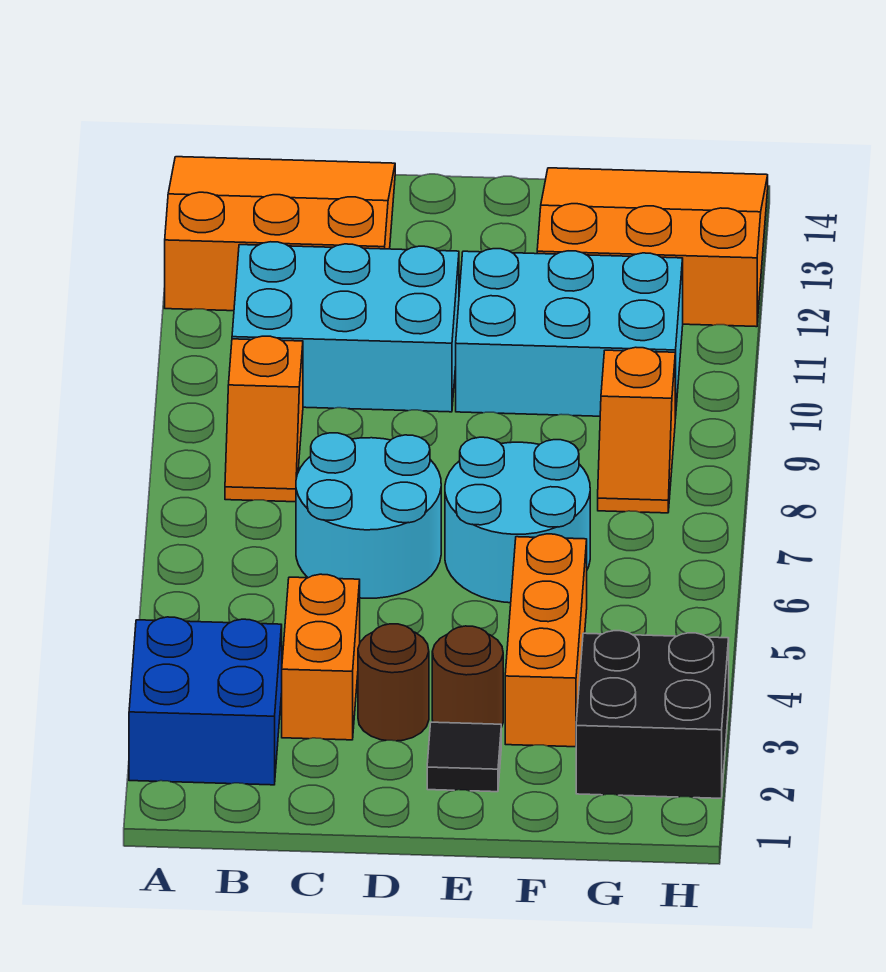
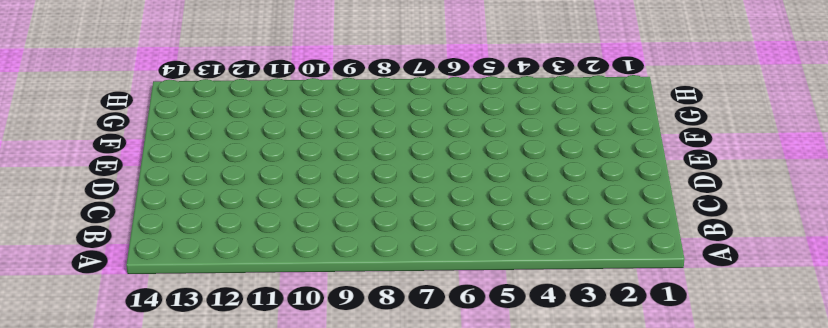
none -> blue brick A2:B3 level 1
none -> orange slope A12:C14 level 1 top 12
none -> orange slope B8:B9 level 1 top 9

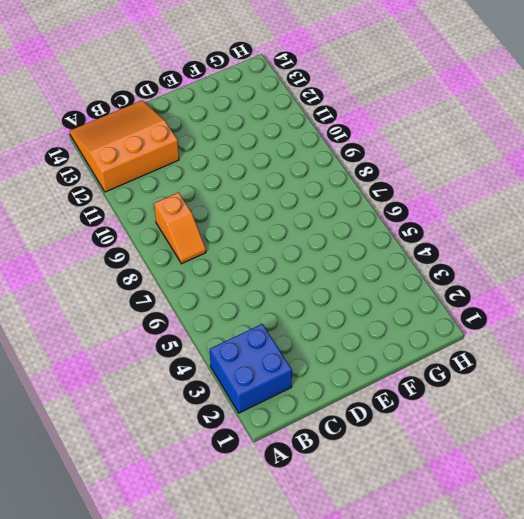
none -> cyan brick B10:D11 level 1
none -> orange brick C3:C4 level 1
none -> cyan round brick C6:D7 level 1

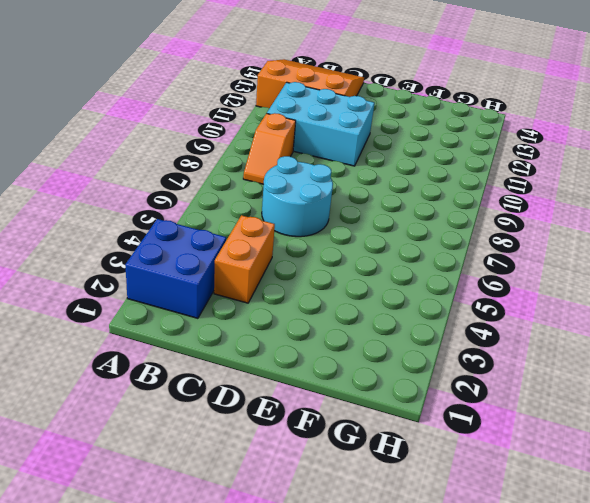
none -> brown round brick D3 level 1
none -> black tile E2 level 1
none -> brown round brick E3 level 1

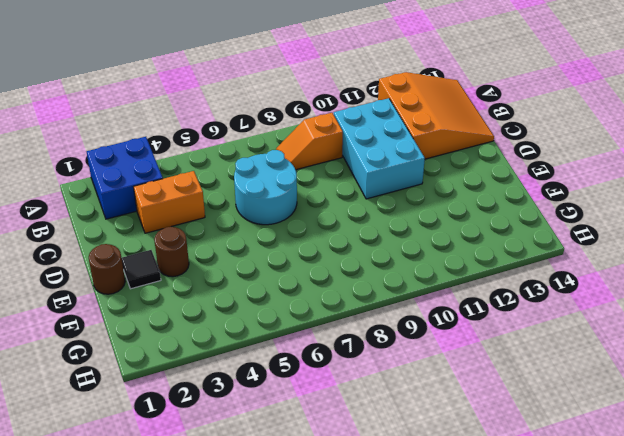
brown round brick E1 level 1 -> brown round brick D3 level 1
none -> cyan round brick E6:F7 level 1
none -> cyan brick E10:G11 level 1
none -> orange brick F3:F5 level 1

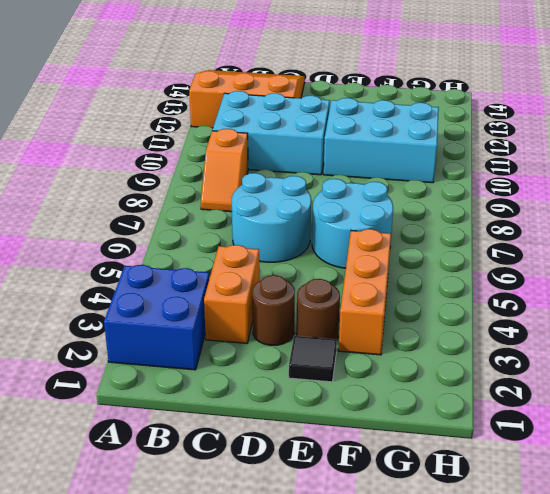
none -> orange slope F12:H14 level 1 top 12
none -> black brick G2:H3 level 1
none -> orange slope G8:G9 level 1 top 9

